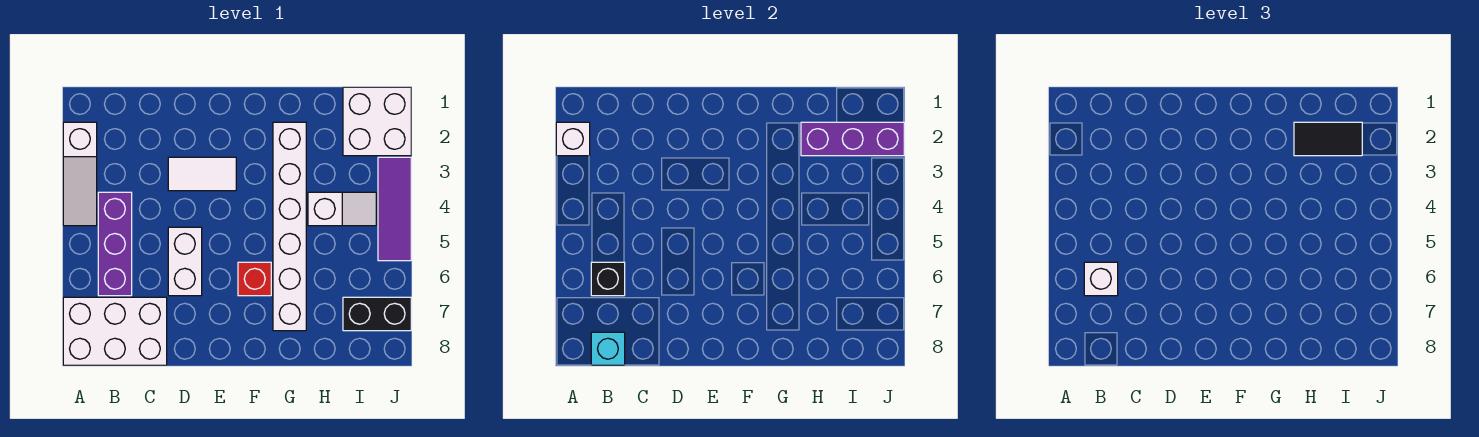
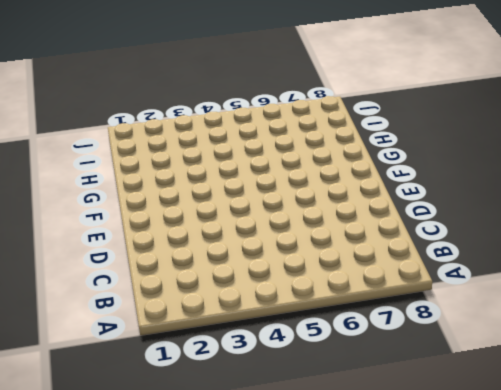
none -> white slope A2:A4 level 1 top 2
none -> white brick A7:C8 level 1
none -> purple brick B4:B6 level 1

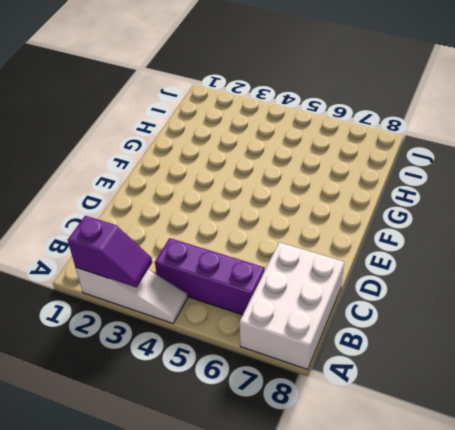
purple slope A2:A3 level 2 top 2 -> white brick A2 level 2
none -> white tile D3:E3 level 1
none -> white brick D5:D6 level 1
none -> red brick F6 level 1

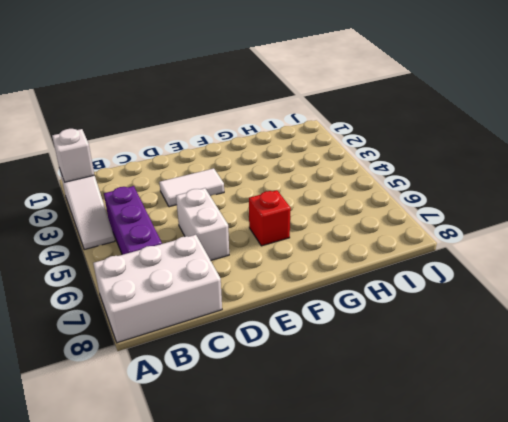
none -> white brick G2:G7 level 1
none -> white slope H4:I4 level 1 top H
none -> white brick I1:J2 level 1

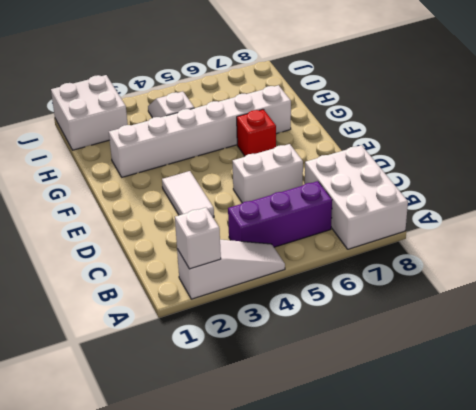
none -> black brick I7:J7 level 1
none -> purple tile J3:J5 level 1
none -> black brick B6 level 2

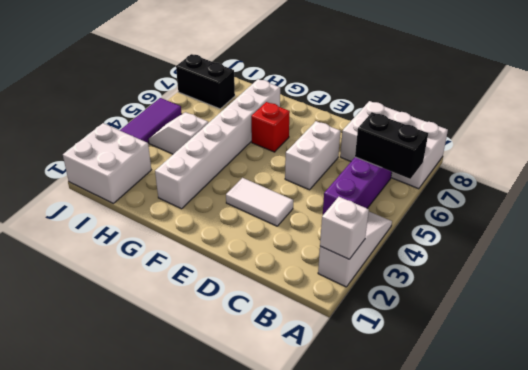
black brick A6:B6 level 2 -> black brick B6 level 2
none -> cyan brick B8 level 2
none -> purple brick H2:J2 level 2
none -> white brick B6 level 3

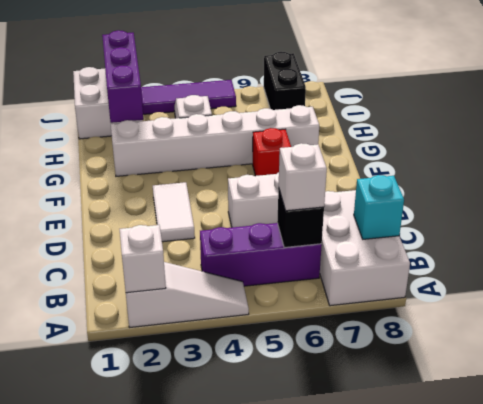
none -> black tile H2:I2 level 3

